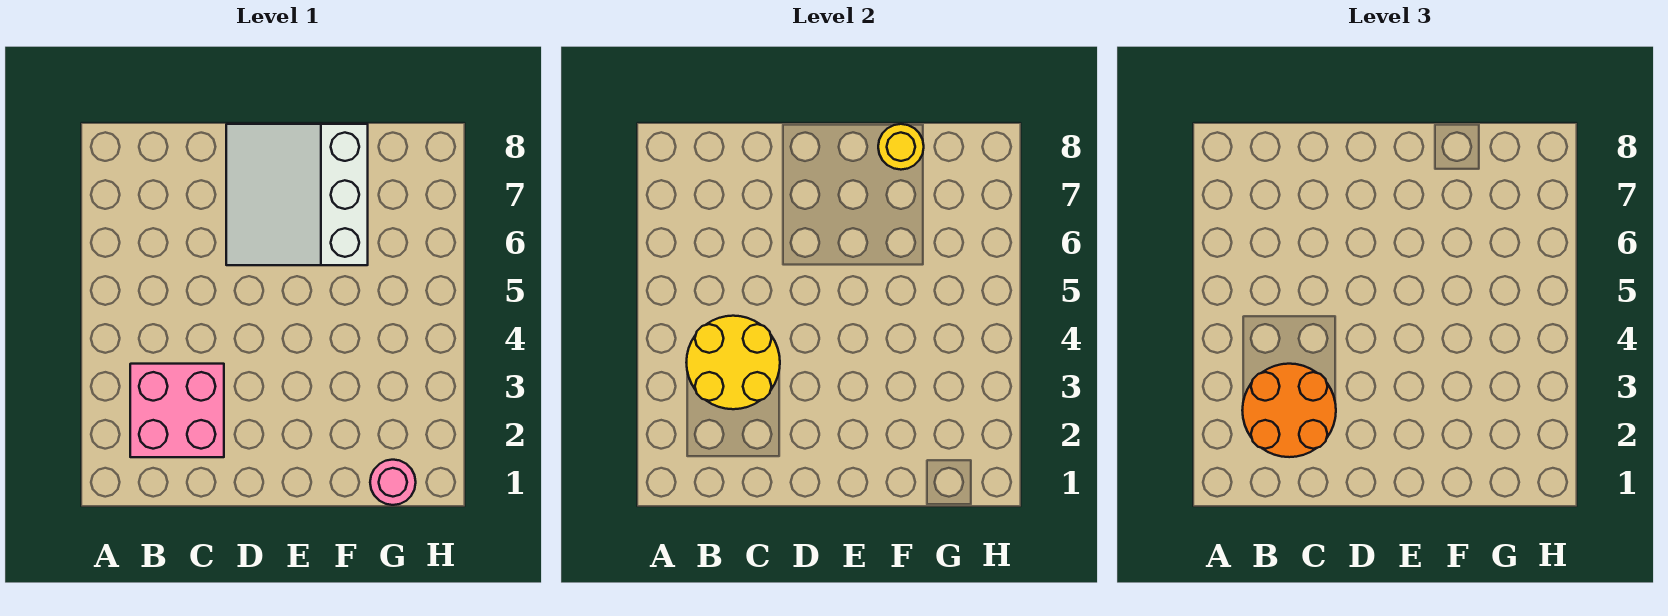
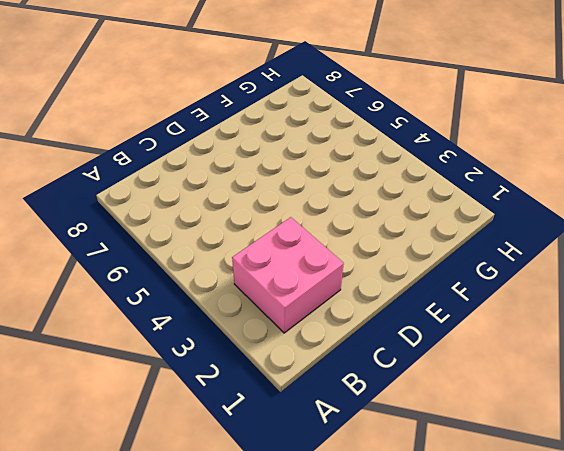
none -> white slope D6:F8 level 1 top F
none -> pink round brick G1 level 1

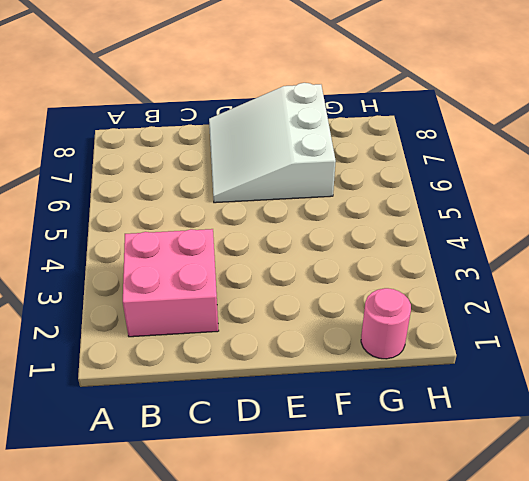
none -> yellow round brick B3:C4 level 2
none -> yellow round brick F8 level 2

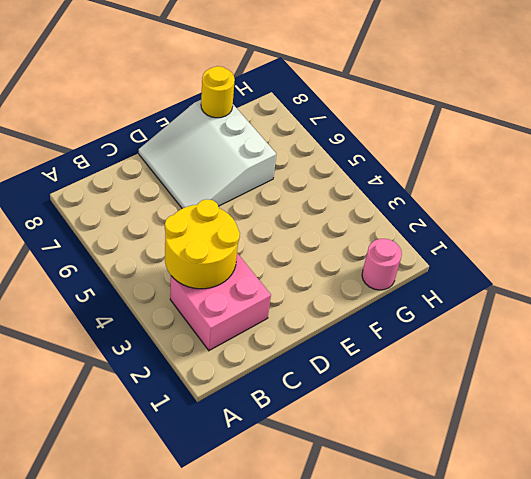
none -> orange round brick B2:C3 level 3

